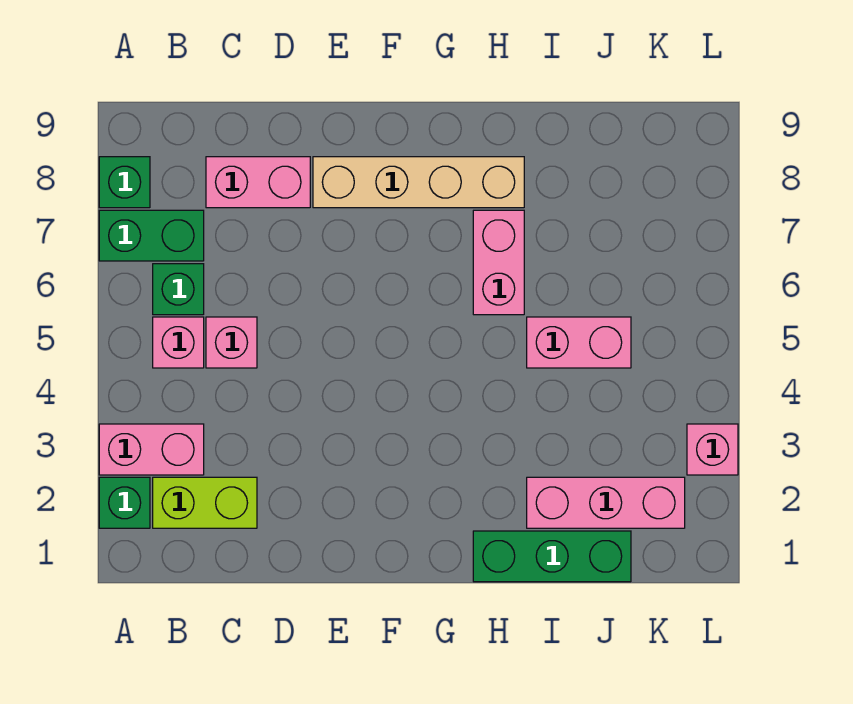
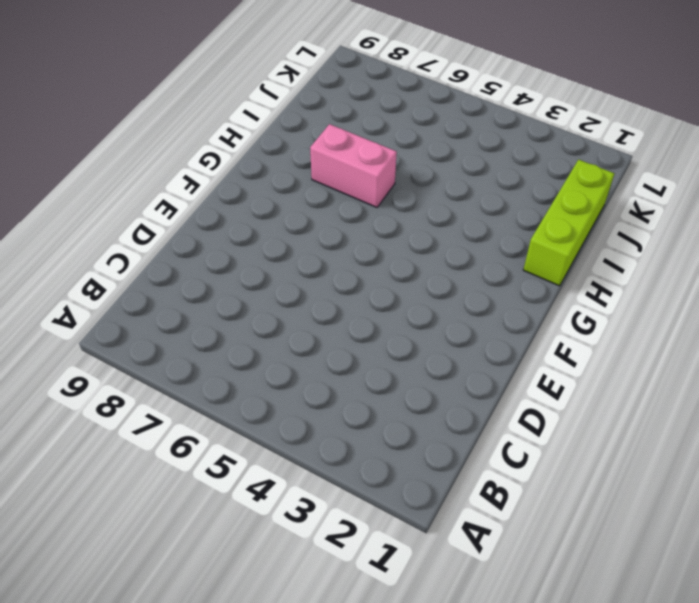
lime brick H1:J1 level 1 -> green brick H1:J1 level 1
none -> green brick A2 level 1
none -> pink brick A3:B3 level 1
none -> green brick A7:B7 level 1

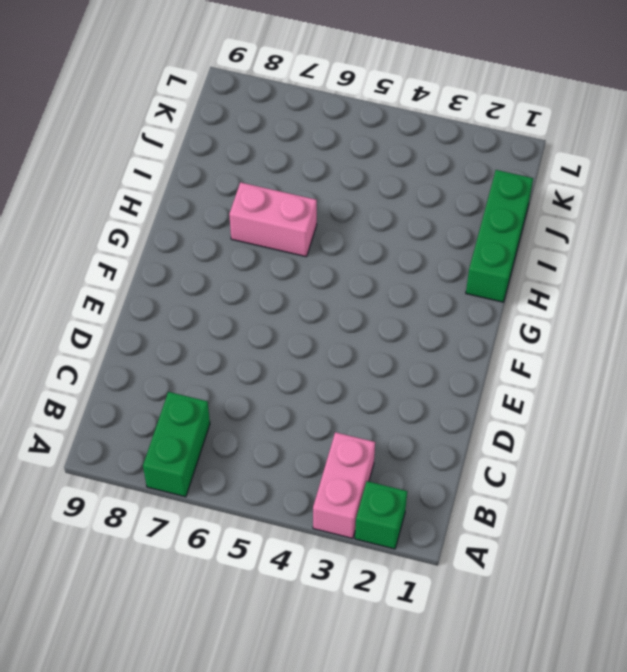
none -> green brick A8 level 1
none -> lime brick B2:C2 level 1
none -> pink brick B5 level 1

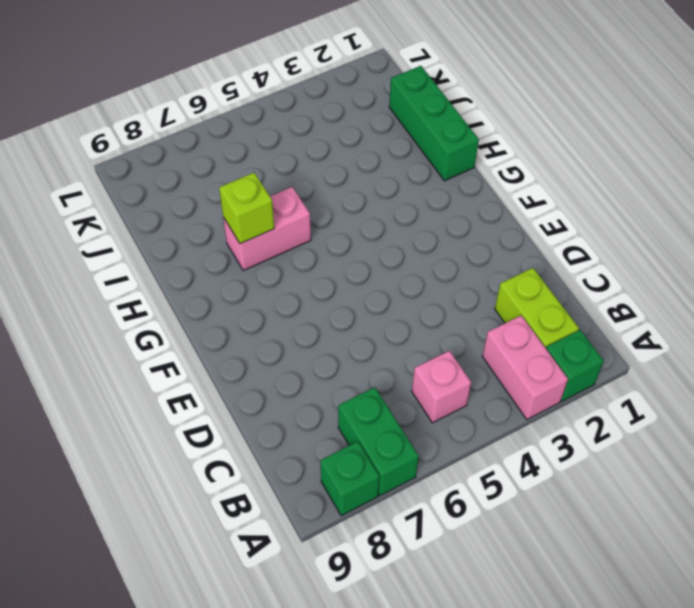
lime brick H7 level 2 -> none
none -> green brick B6 level 1
none -> pink brick C5 level 1
none -> pink brick C8:D8 level 1

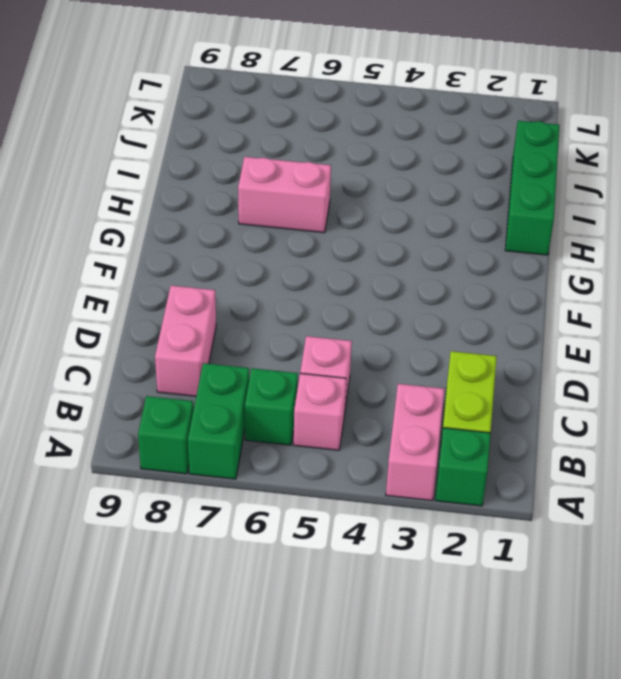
none -> tan brick E8:H8 level 1
none -> pink brick I2:K2 level 1
none -> pink brick I5:J5 level 1

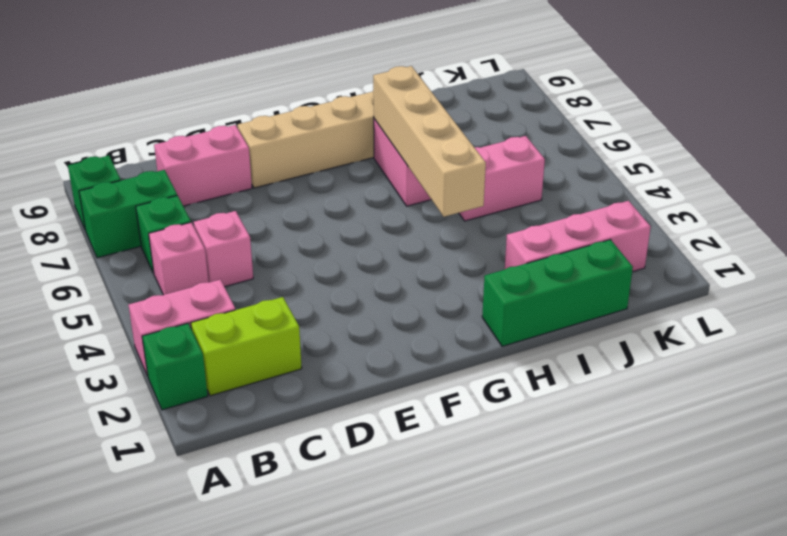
tan brick H4:H7 level 2 -> none
none -> pink brick L3 level 1

